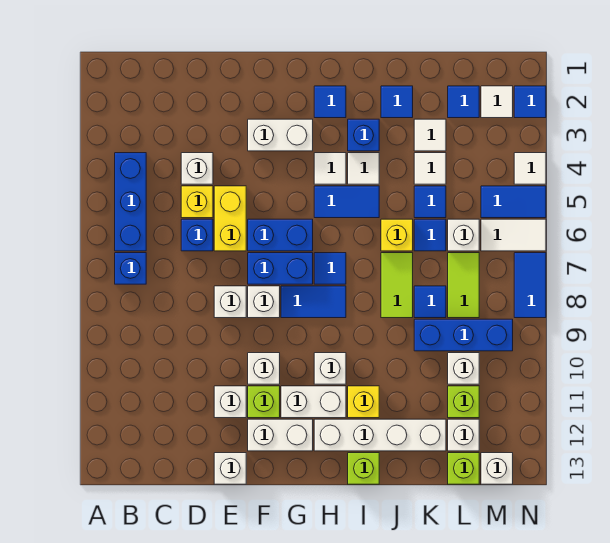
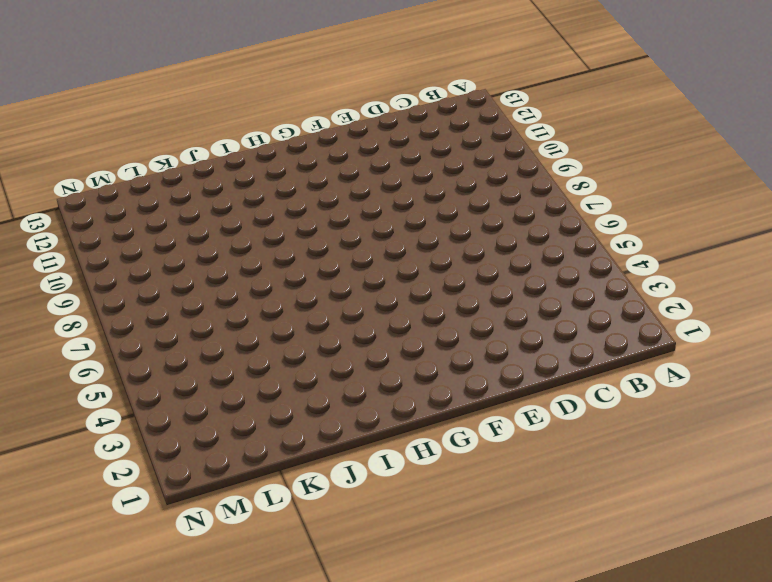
none -> blue brick B4:B6 level 1
none -> blue brick B7 level 1
none -> white brick D4 level 1
none -> yellow brick D5 level 1

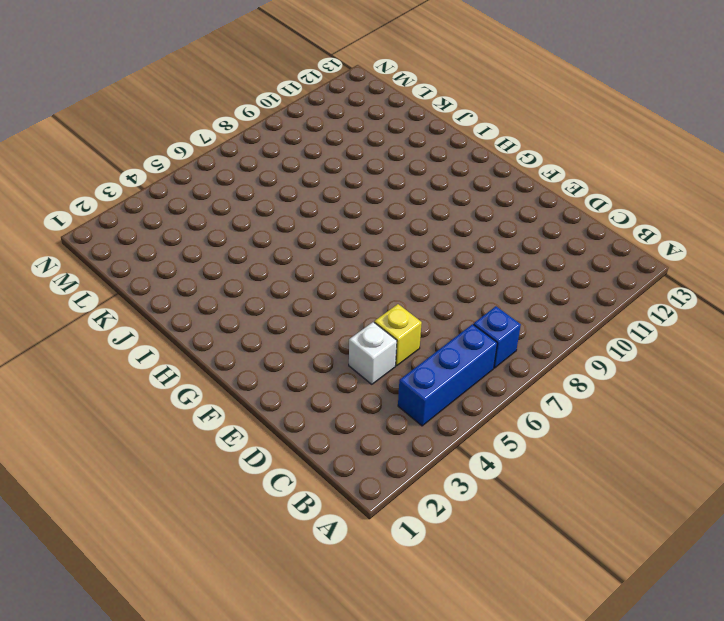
none -> blue brick D6 level 1
none -> yellow brick E5:E6 level 1
none -> white brick E8 level 1
none -> white brick E11 level 1

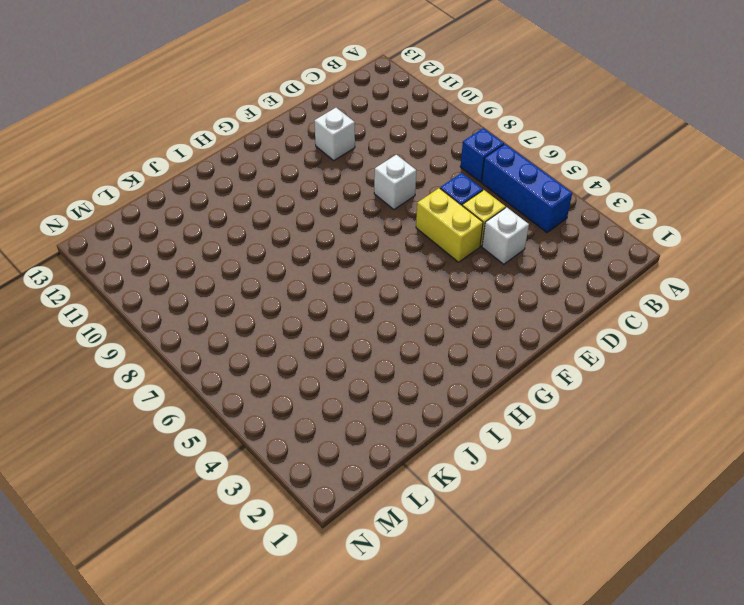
none -> white brick E13 level 1
none -> white brick F3:G3 level 1
none -> blue brick F6:G6 level 1
none -> blue brick F7:G7 level 1

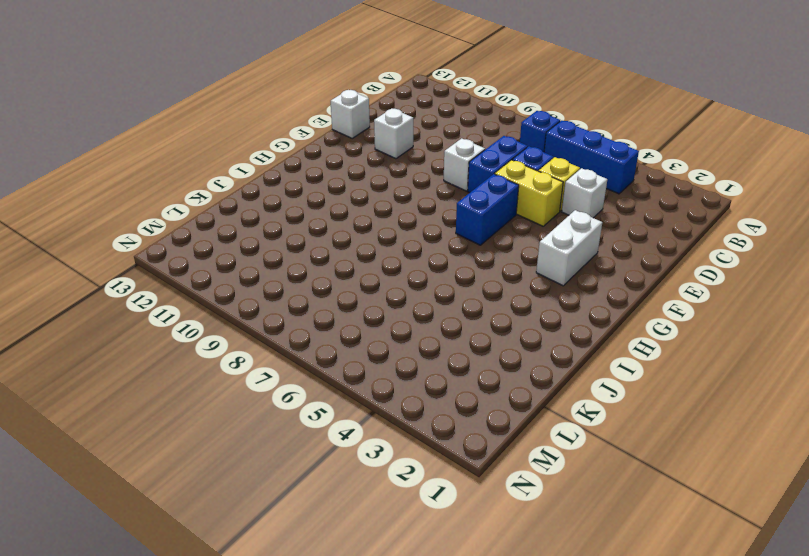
blue brick D7:E7 level 1 -> blue brick F7:G7 level 1
none -> white brick F8 level 1
none -> white brick F10 level 1
none -> lime brick F11 level 1
none -> white brick F12:G12 level 1

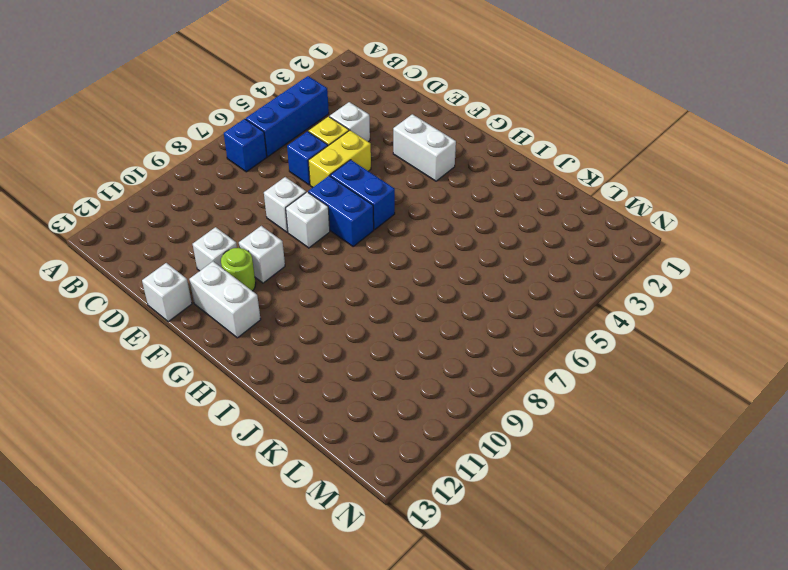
lime round brick F11 level 1 -> lime brick F11 level 1
none -> blue tile G8:H8 level 1
none -> white brick G11:H11 level 1
none -> blue tile H2 level 1
none -> white tile H4 level 1

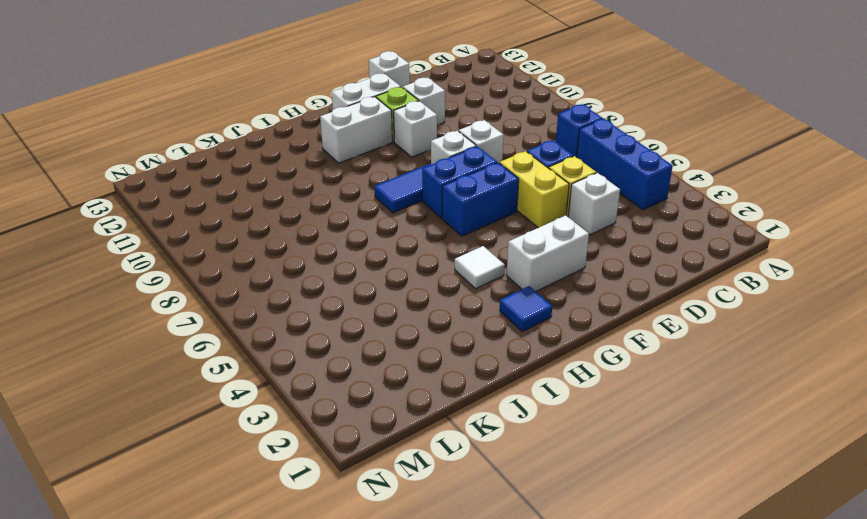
none -> blue tile H5:I5 level 1
none -> blue tile H7 level 1
none -> white brick H10 level 1
none -> white brick H12:K12 level 1

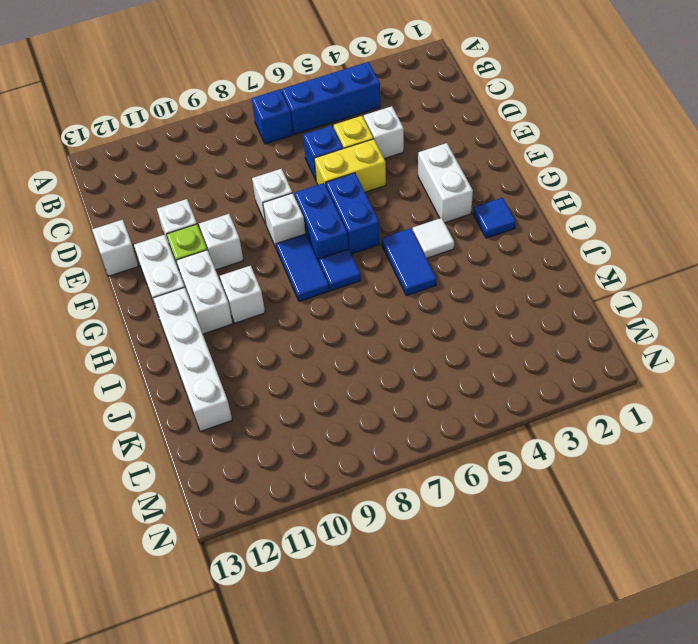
none -> blue brick I3 level 1
none -> white tile I4 level 1
none -> yellow brick I11 level 1
none -> lime brick I13 level 1

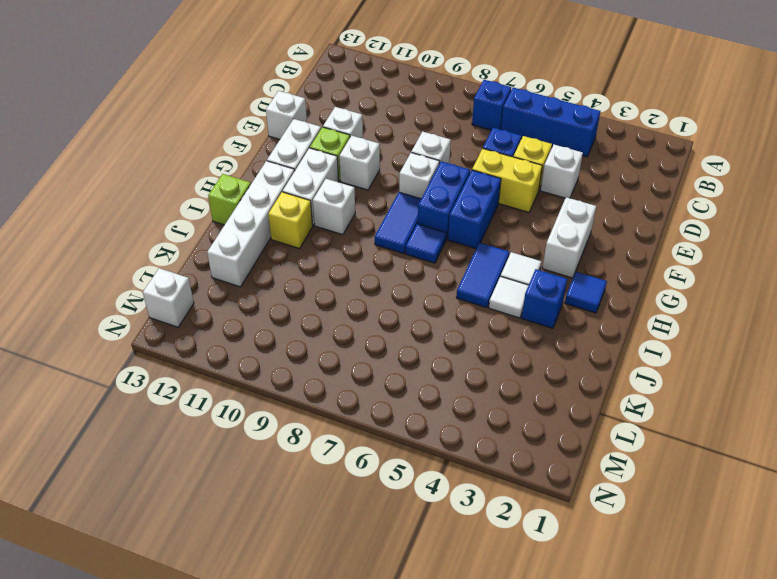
none -> blue tile J2 level 1
none -> yellow brick J6 level 1
none -> lime tile J7:J8 level 1
none -> white tile K3 level 1

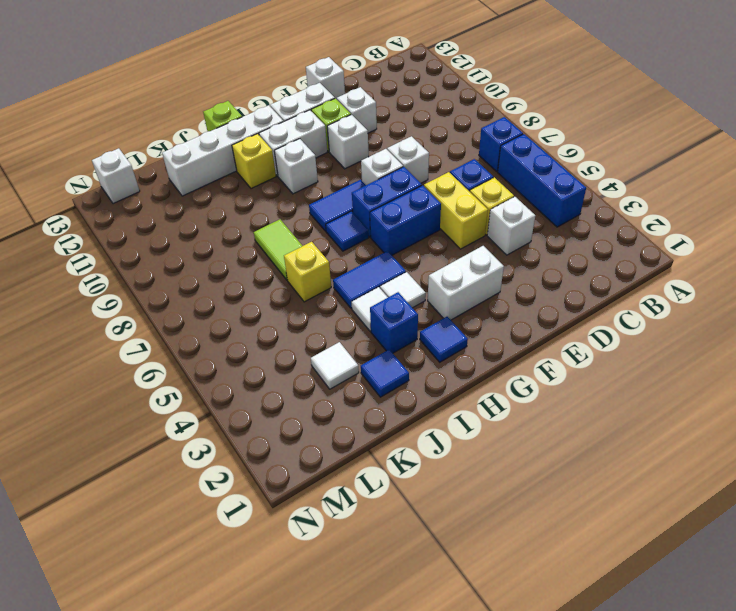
none -> white tile K4 level 1
none -> blue tile K5 level 1
none -> blue tile K6 level 1
none -> blue tile K8 level 1

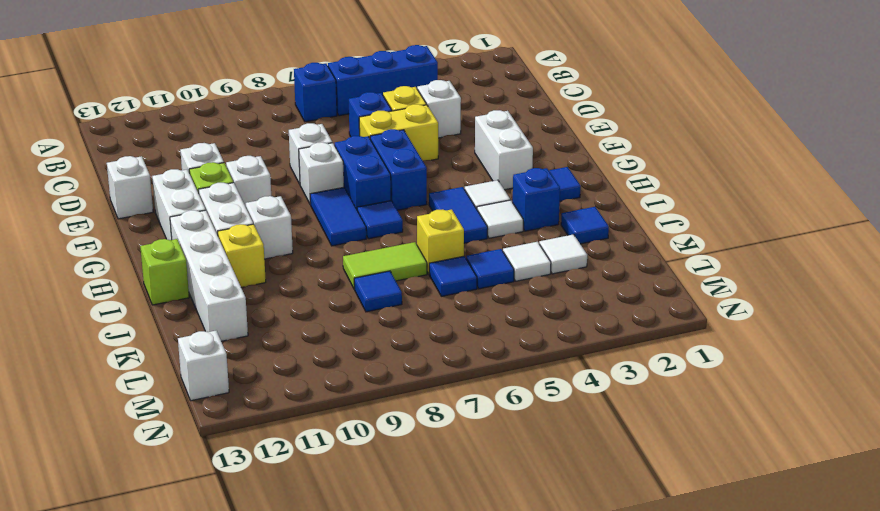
none -> blue brick K9:M9 level 1
none -> blue tile L2 level 1
none -> white brick L6 level 1
none -> lime tile L7:L8 level 1

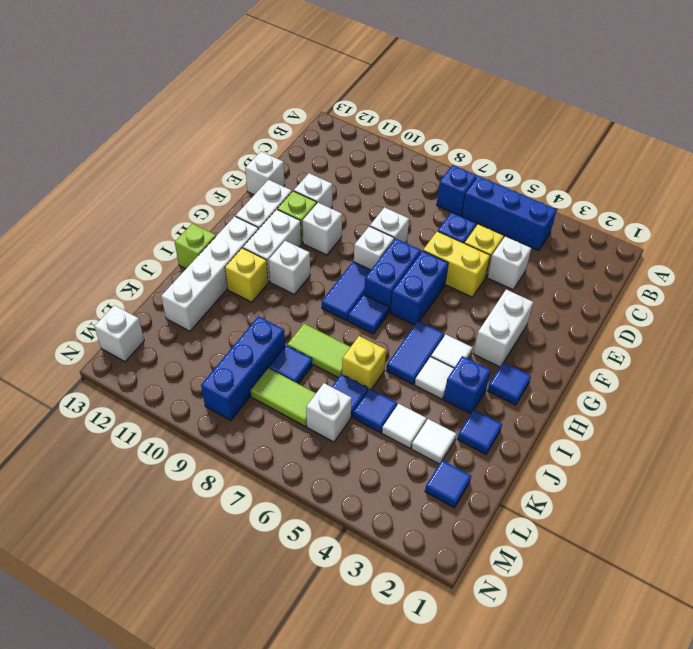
none -> white brick L10 level 1
none -> lime brick L11 level 1
none -> white brick L12 level 1
none -> lime brick L13 level 1

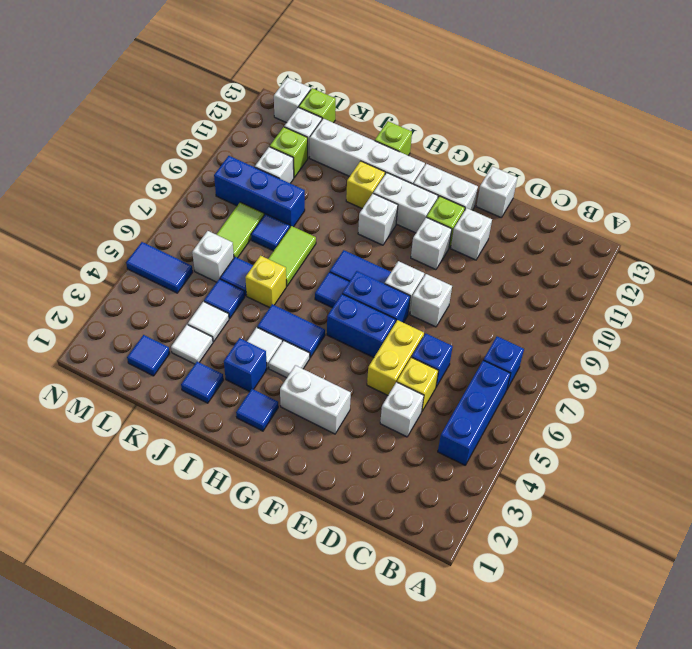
none -> white tile M2 level 1
none -> white tile M6:N6 level 1
none -> blue tile N2 level 1
none -> white tile N4 level 1

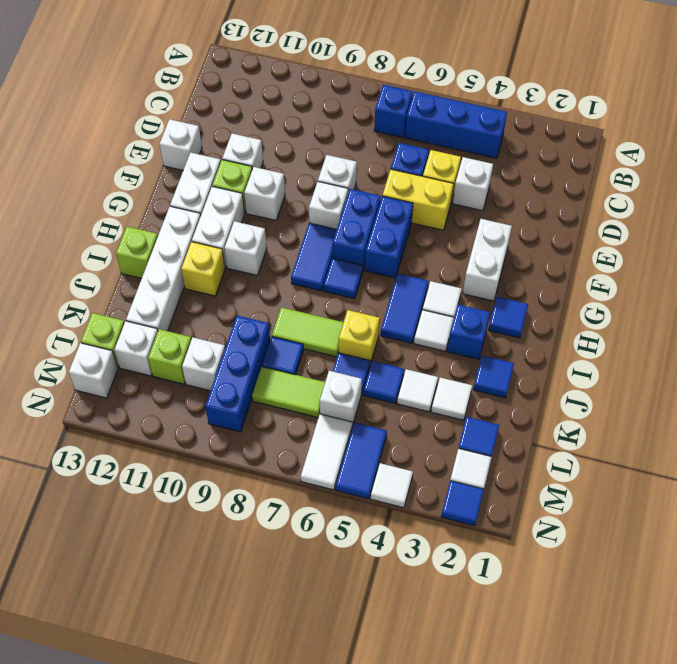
none -> blue tile N7:N8 level 1

